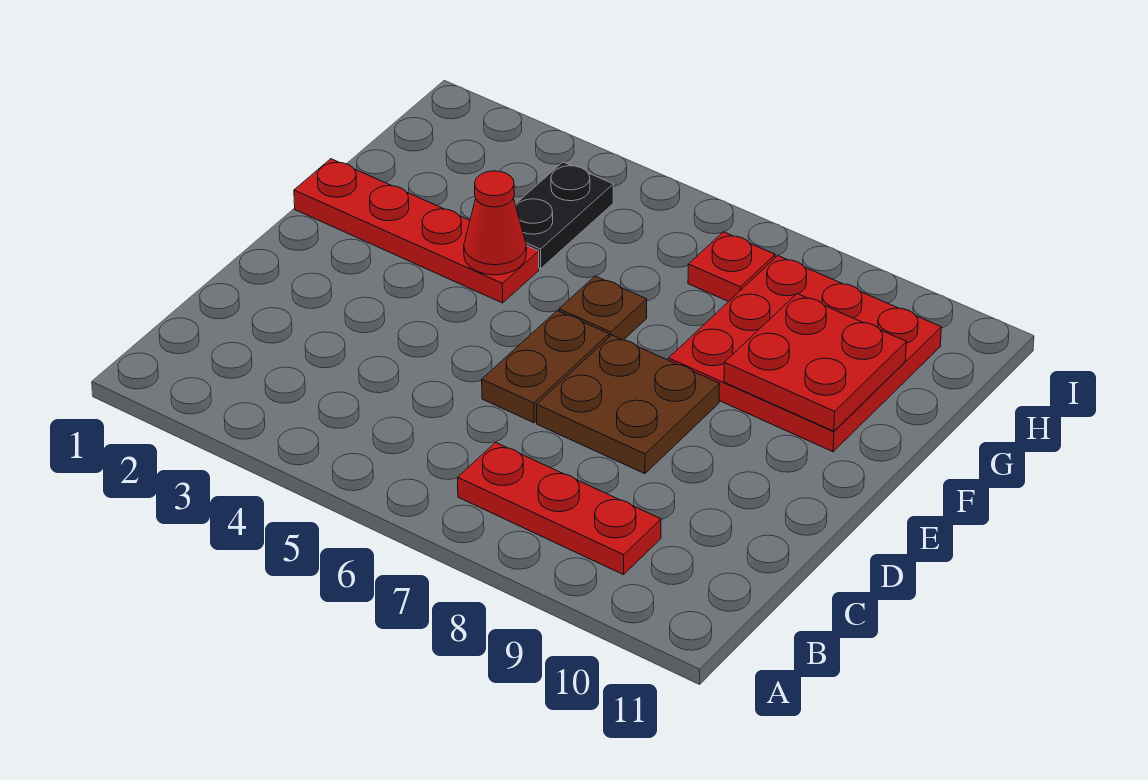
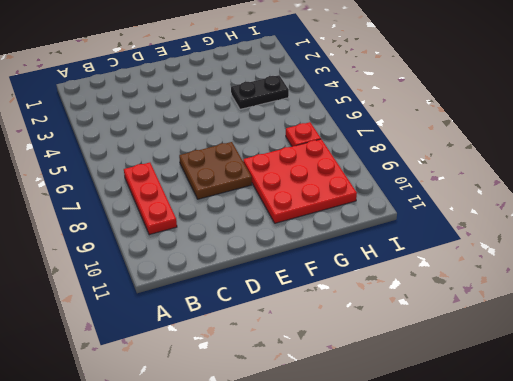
none -> brown plate D6:E6 level 1
none -> red plate F1:F4 level 1

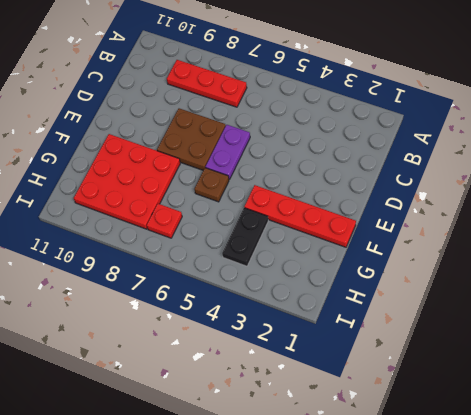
purple plate D6:E6 level 1 -> brown plate D6:E6 level 1
none -> red cone F4 level 2
none -> red plate F9:G10 level 2

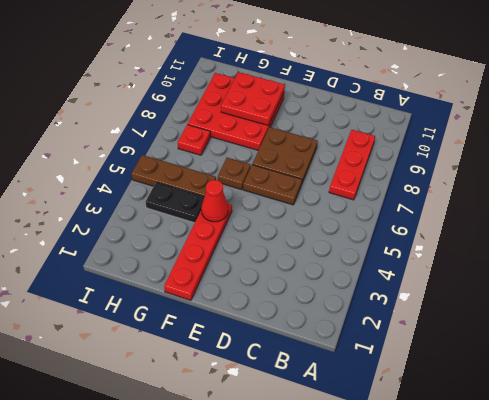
brown plate G5:I5 level 1 -> none

